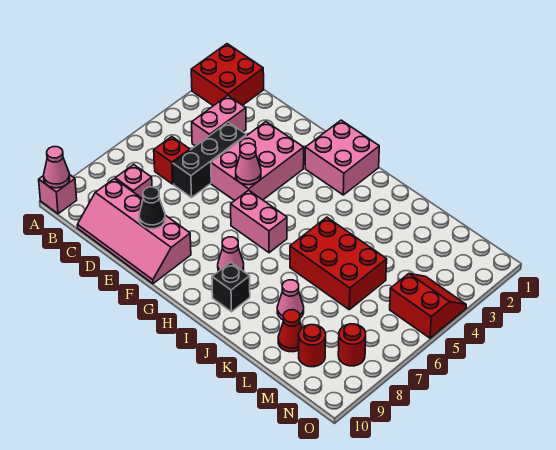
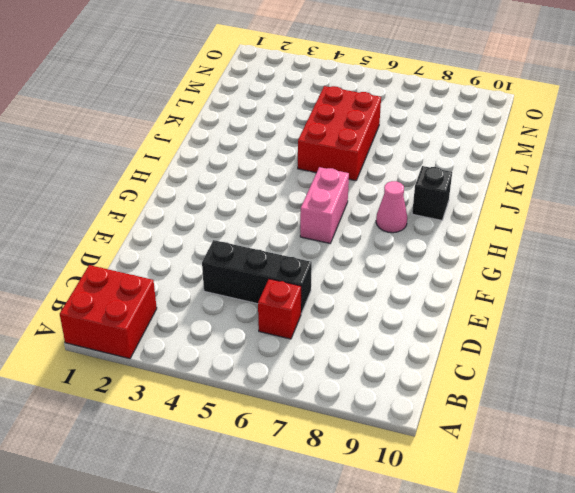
none -> pink brick A10 level 1
none -> pink brick C3:C4 level 1
none -> pink brick C8 level 1

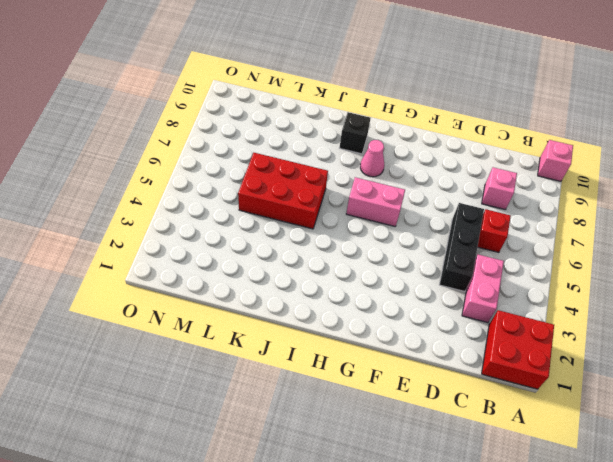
none -> pink slope C9:F10 level 1 top 9
none -> pink brick E3:F5 level 1
none -> pink brick G1:H2 level 1

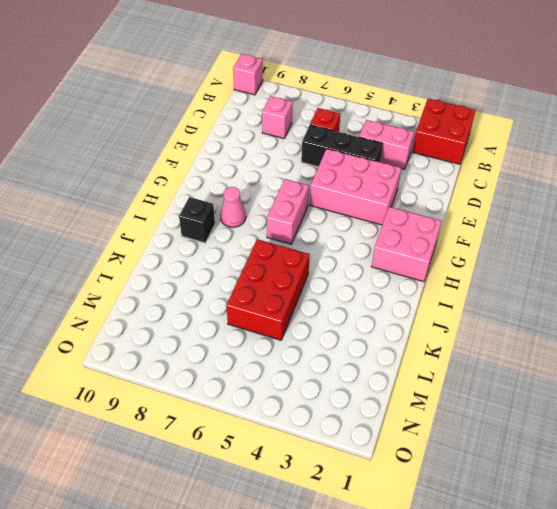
none -> pink slope C9:F10 level 1 top 9
none -> pink cone K8 level 1
none -> red cone L9 level 1

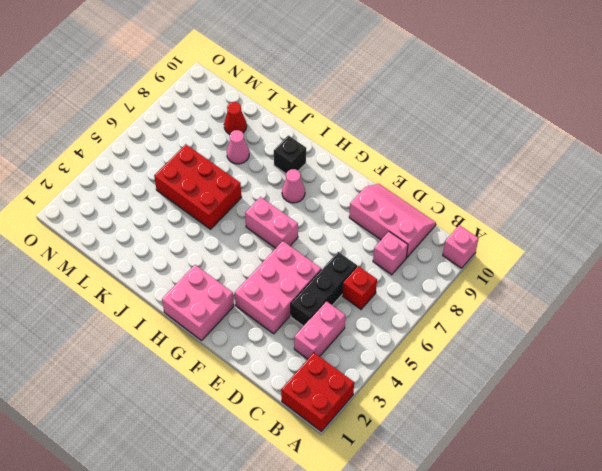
pink slope C9:E10 level 1 top 9 -> pink slope C9:F10 level 1 top 9
none -> red round brick M9 level 1
none -> red slope N4:O5 level 1 top 5
none -> red round brick N8 level 1

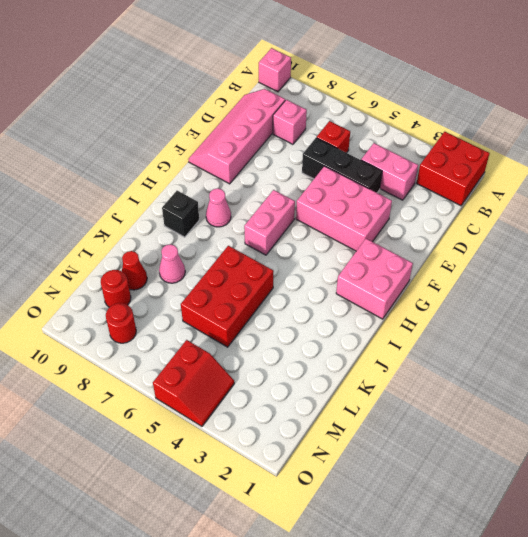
none -> pink cone A10 level 2
none -> black cone E9 level 2
none -> pink cone F5 level 2

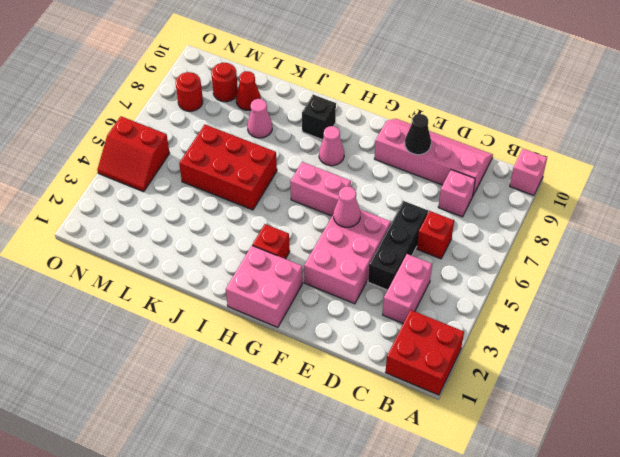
red brick H3 level 1 -> none
none -> pink cone A10 level 2

